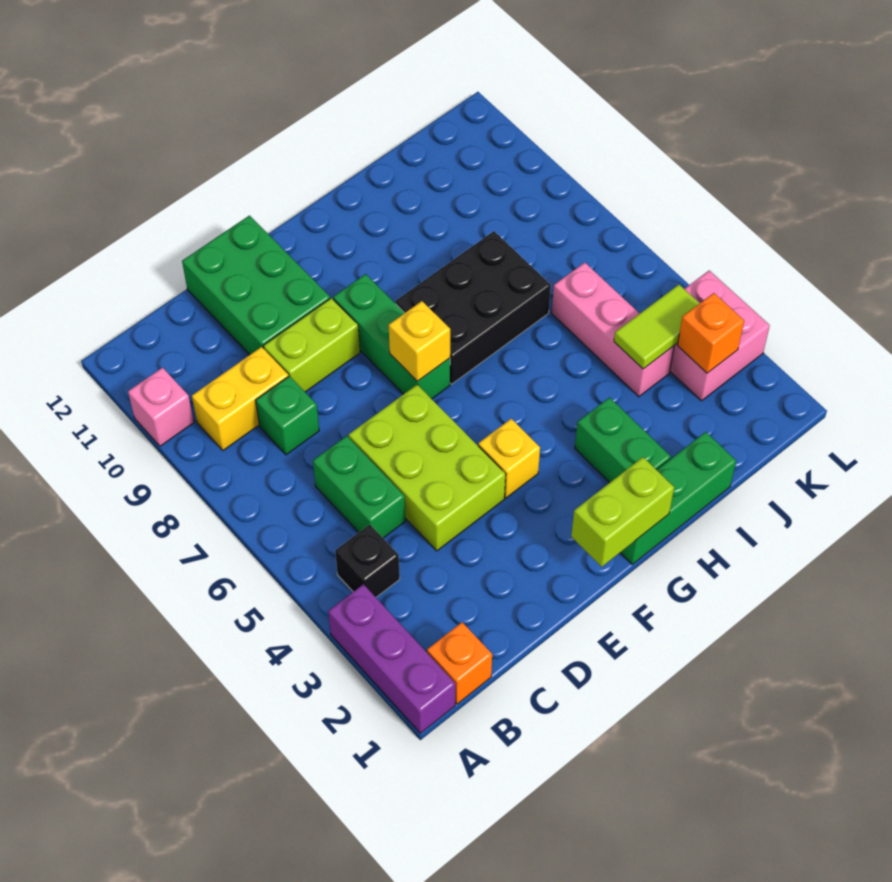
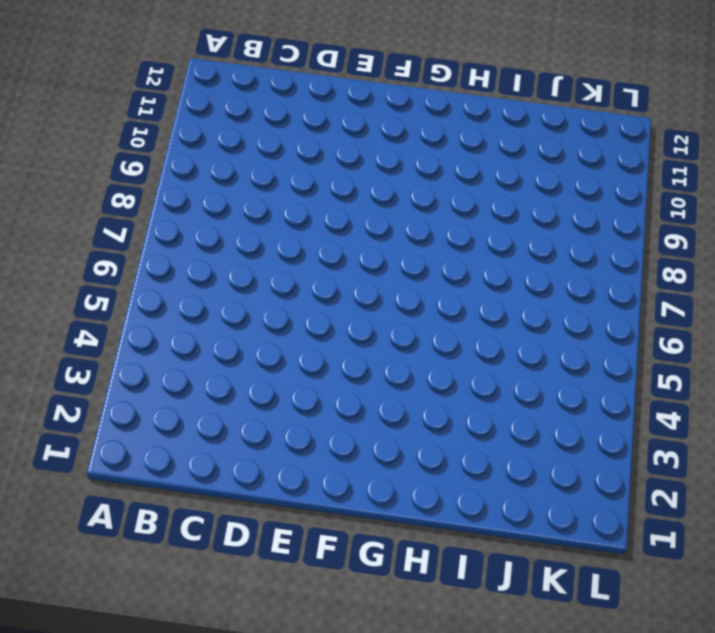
none -> purple brick A1:A3 level 1
none -> pink brick A10 level 1
none -> orange brick B1 level 1

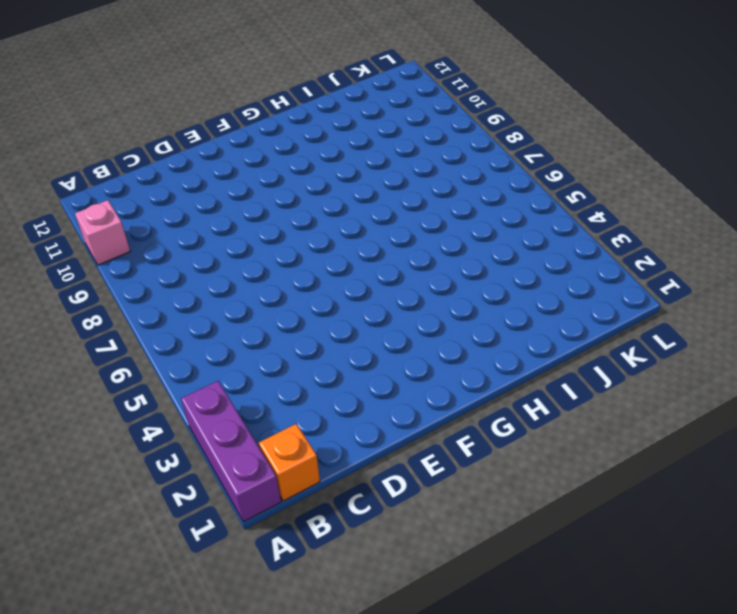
none -> black brick B4 level 1
none -> yellow brick B9:C9 level 1
none -> green brick C5:C6 level 1

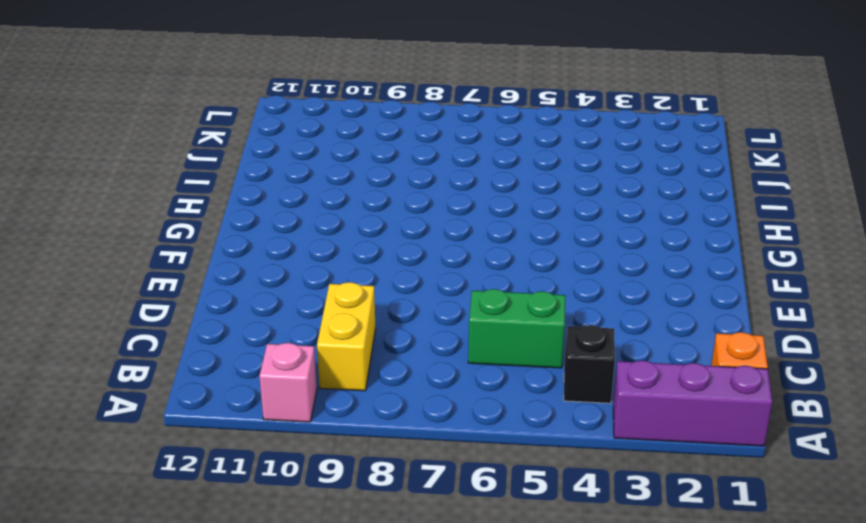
none -> green brick C8 level 1
none -> lime brick D4:E6 level 1
none -> lime brick D9:E9 level 1

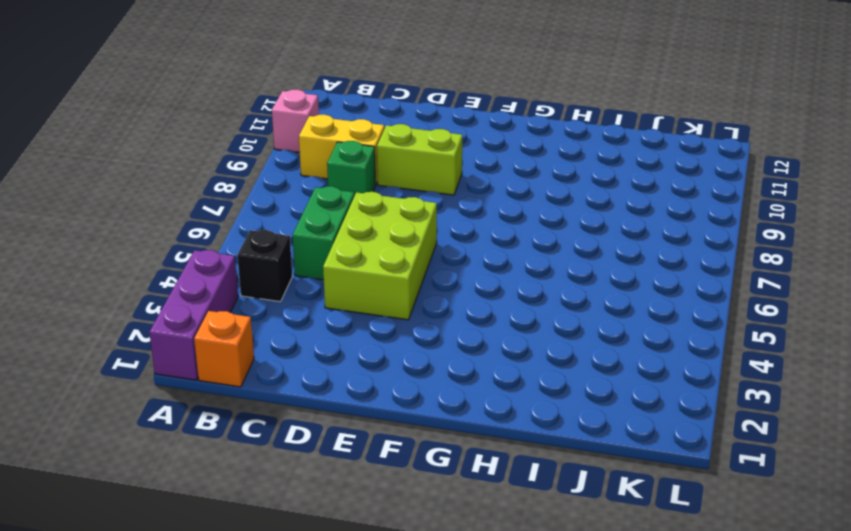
none -> green brick D10:E12 level 1
none -> yellow brick F4 level 1
none -> green brick F7:F9 level 1

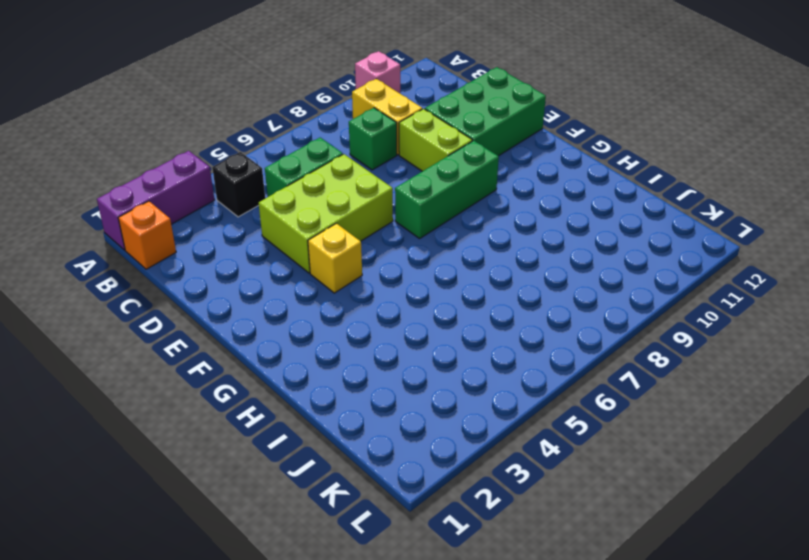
none -> green brick G1:I1 level 1
none -> black brick G7:I8 level 1
none -> green brick H2:H3 level 1

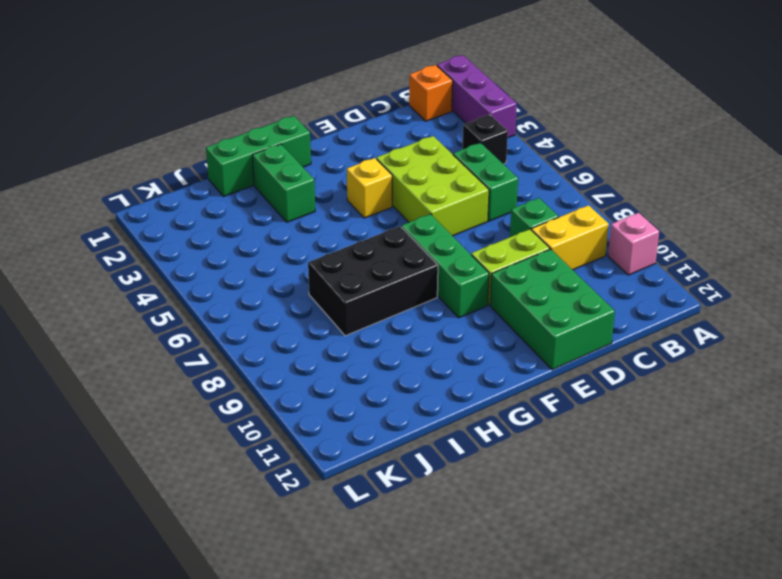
none -> pink brick J4:J6 level 1
none -> pink brick K3:L4 level 1
none -> lime brick F1:G1 level 2

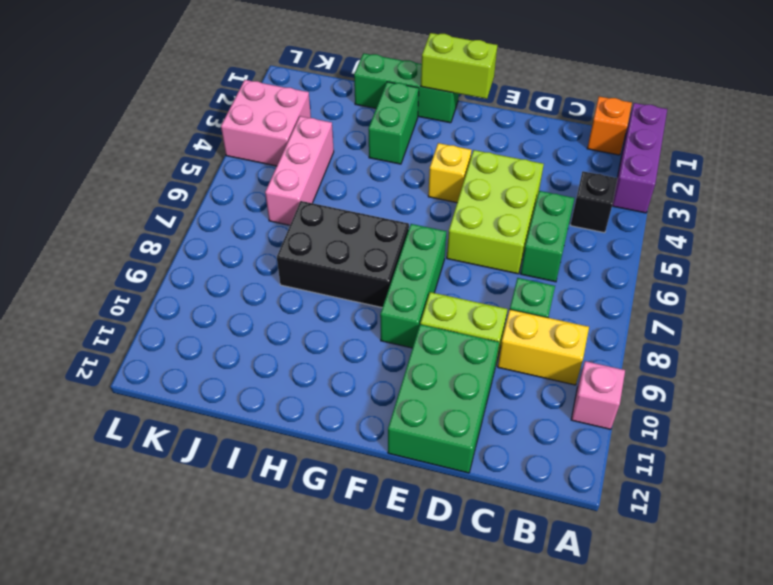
none -> yellow brick F7 level 2
none -> lime tile J4:K4 level 2
none -> orange brick K3 level 2

